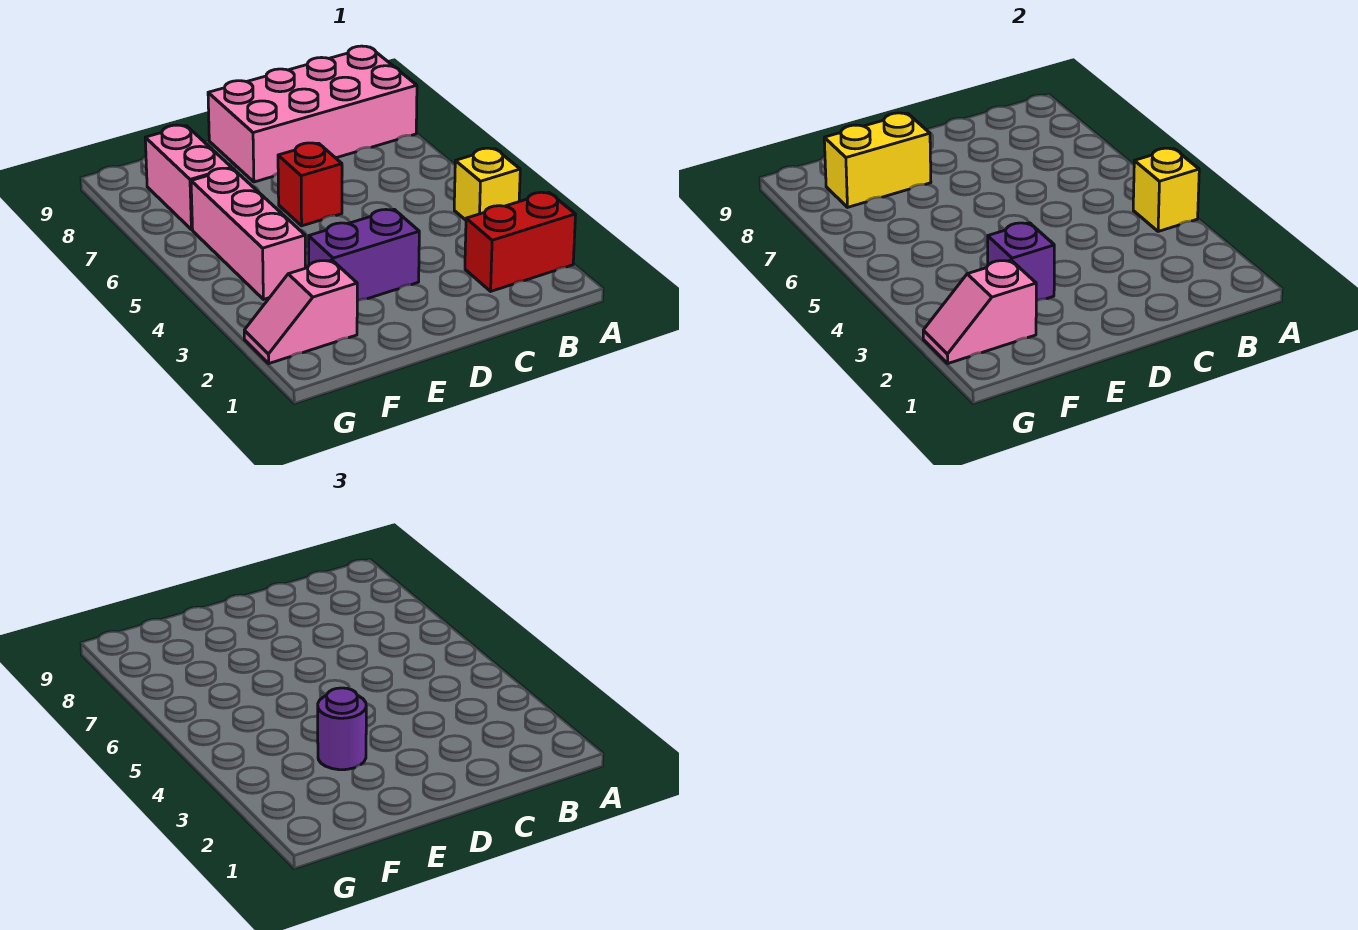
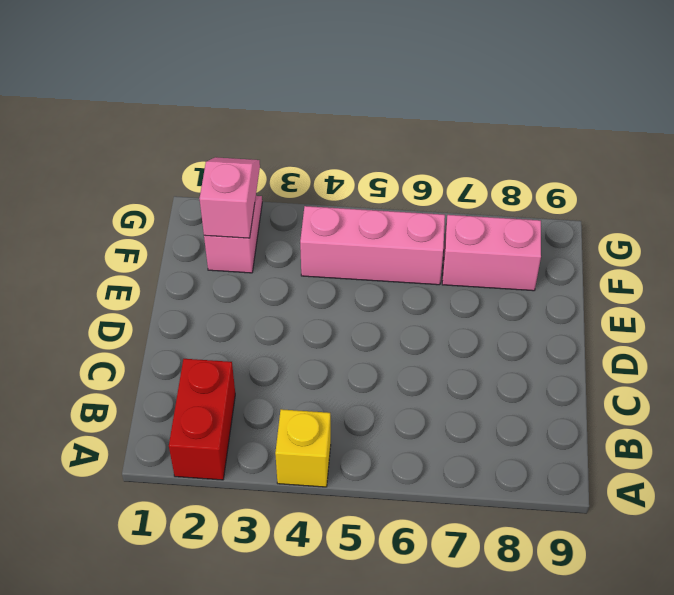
none -> pink brick A8:D9 level 1
none -> purple brick D3:E3 level 1
none -> red brick D6 level 1

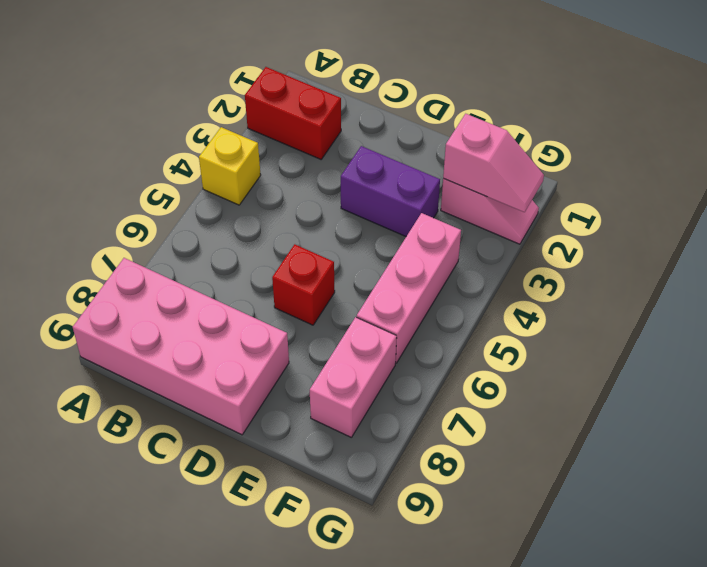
none -> yellow brick A4 level 2
none -> purple brick E3 level 2
none -> yellow brick E8:F8 level 2

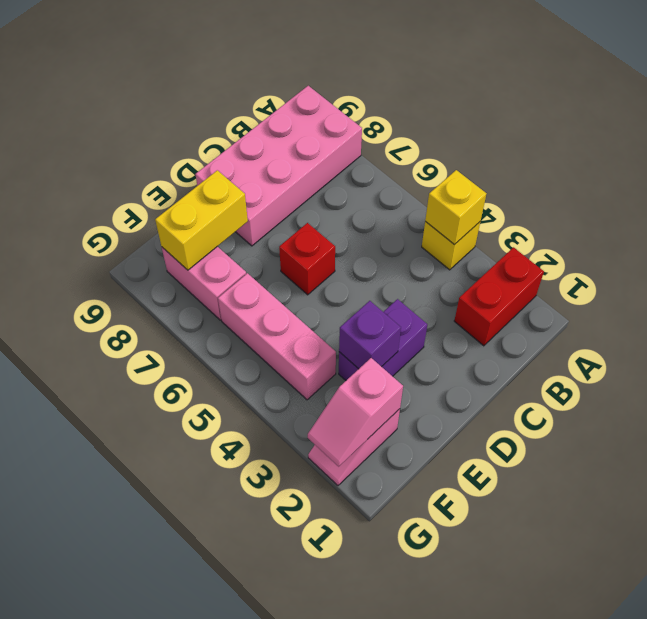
none -> purple round brick E3 level 3

